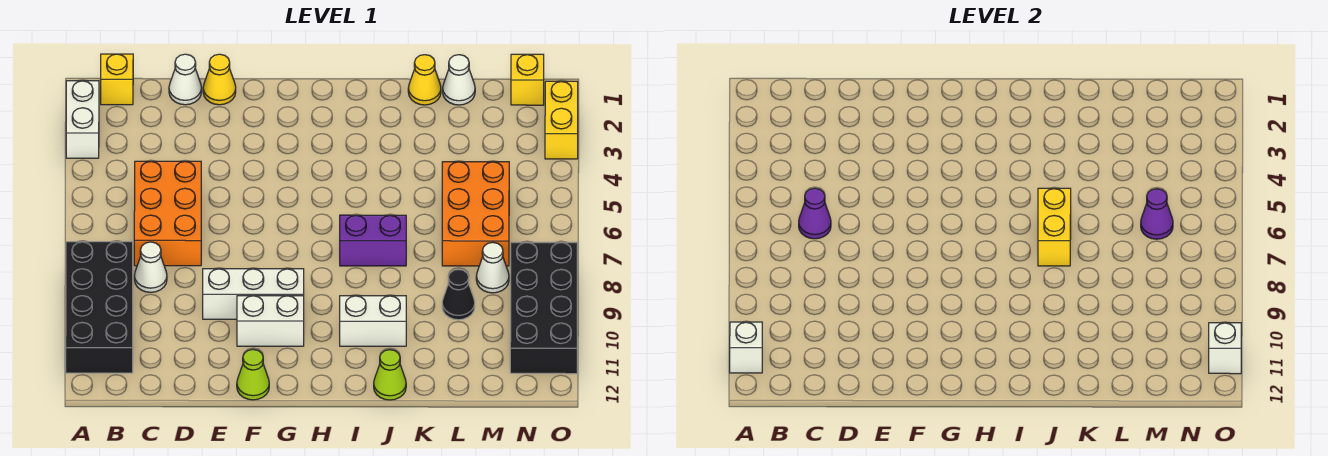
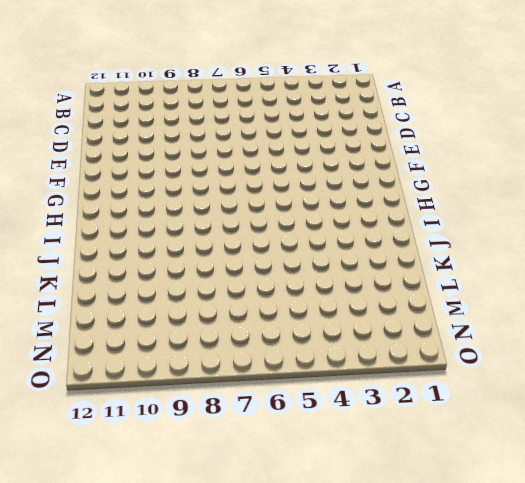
none -> white brick A2:A3 level 1
none -> black brick A8:B11 level 1
none -> yellow brick B1 level 1

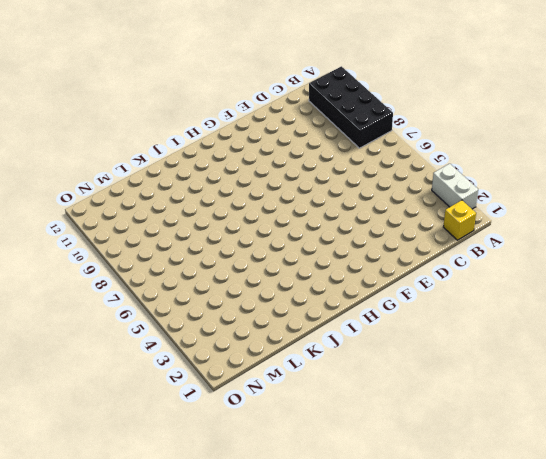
none -> orange brick C5:D7 level 1
none -> white cone C8 level 1
none -> white cone D1 level 1

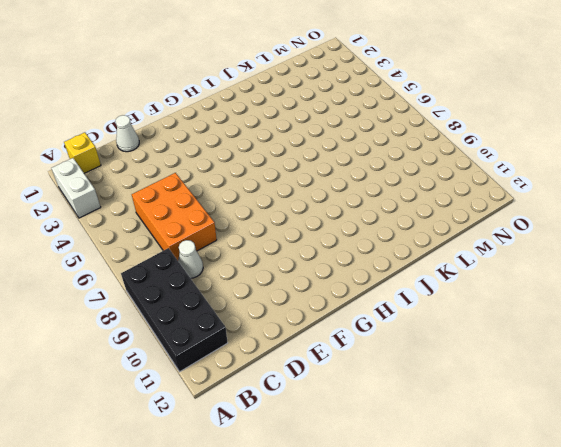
none -> yellow cone E1 level 1
none -> white brick E9:G9 level 1
none -> white brick F10:G10 level 1

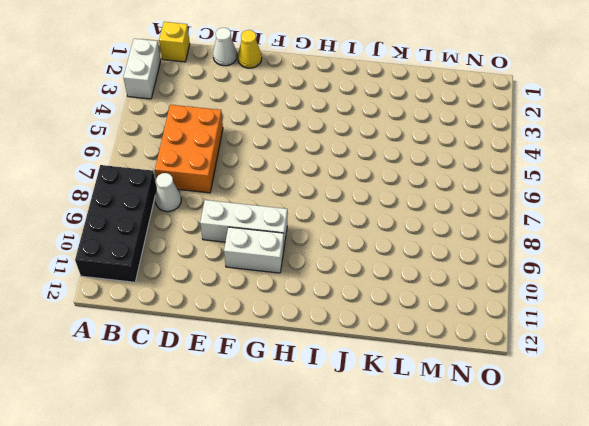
none -> lime cone F12 level 1
none -> purple brick I7:J7 level 1
none -> white brick I10:J10 level 1

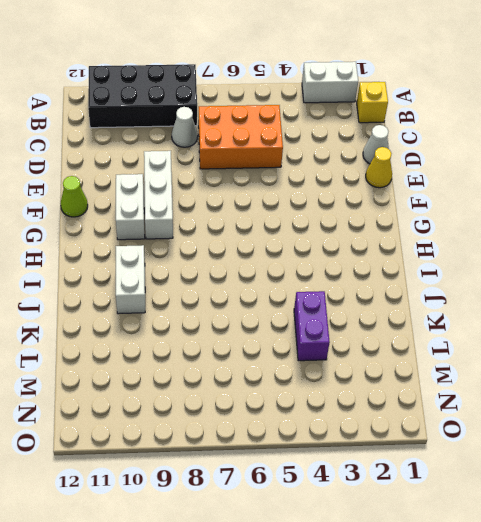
purple brick K4:L4 level 1 -> purple brick I7:J7 level 1
none -> lime cone J12 level 1
none -> yellow cone K1 level 1
none -> white cone L1 level 1

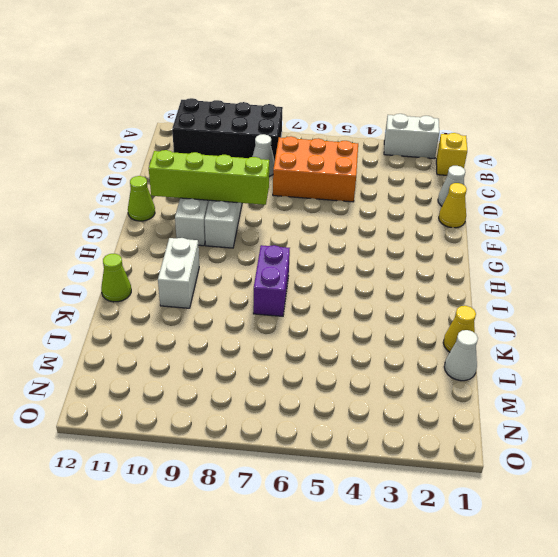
lime brick F8:F11 level 2 -> none
none -> orange brick L5:M7 level 1
none -> black cone L9 level 1
none -> white cone M8 level 1

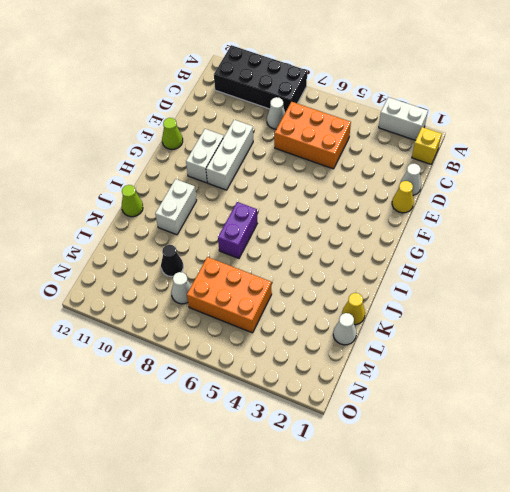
none -> yellow brick N1 level 1
none -> black brick N8:O11 level 1
none -> yellow brick O2:O3 level 1

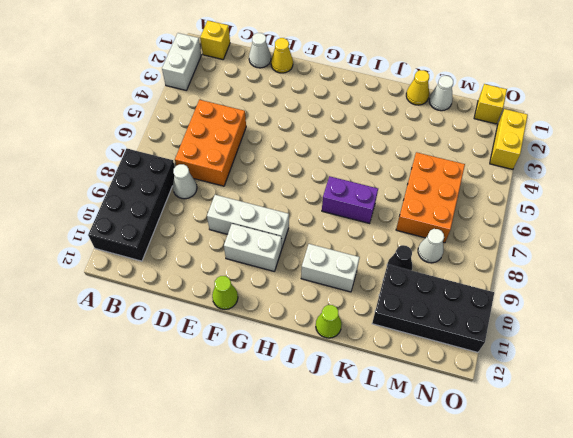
black brick L10:O11 level 1 -> black brick N8:O11 level 1
none -> white brick A11 level 2
none -> purple cone C6 level 2
none -> yellow brick J6:J7 level 2

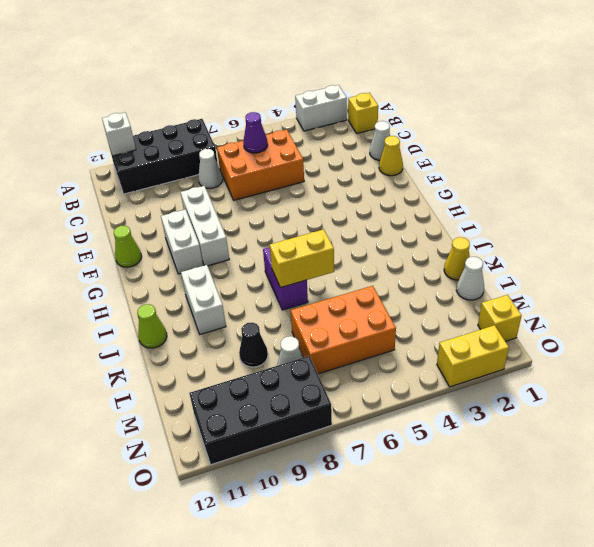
none -> purple cone M6 level 2
none -> white brick O11 level 2

